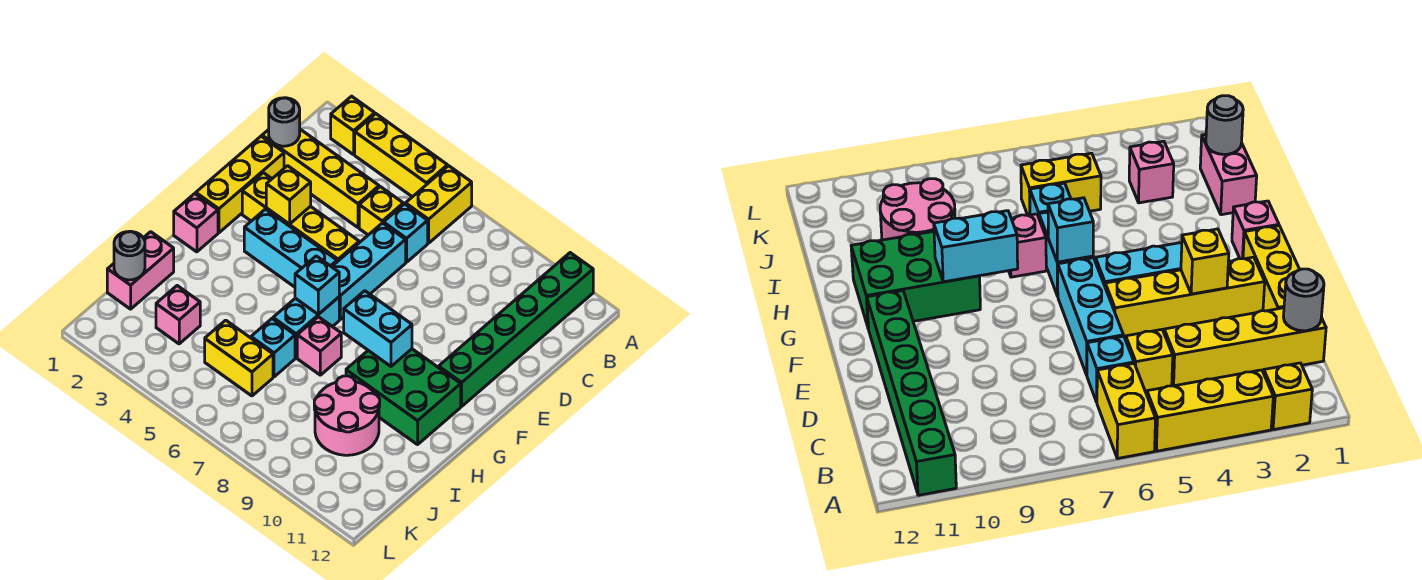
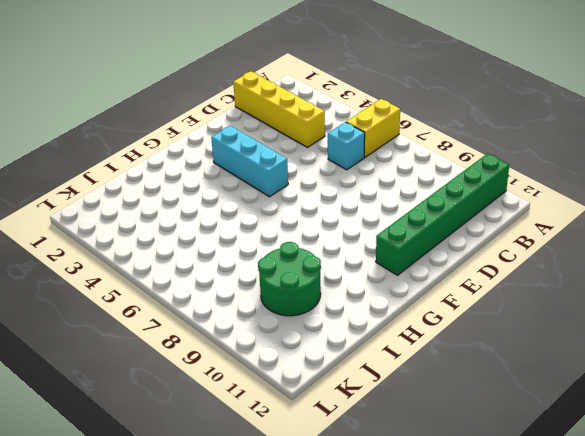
green round brick I9:J10 level 1 -> pink round brick I9:J10 level 1
none -> yellow brick A2 level 1
none -> yellow brick A3:A5 level 1
none -> yellow brick C5 level 1

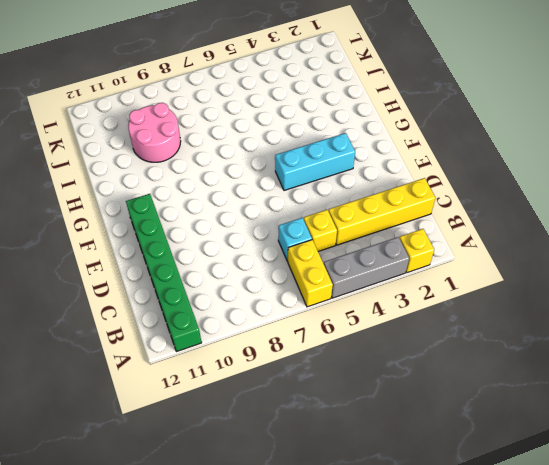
grey brick A3:A5 level 1 -> yellow brick A3:A5 level 1
none -> yellow brick D1:F1 level 1
none -> cyan brick D6:F6 level 1
none -> yellow brick E2:E5 level 1

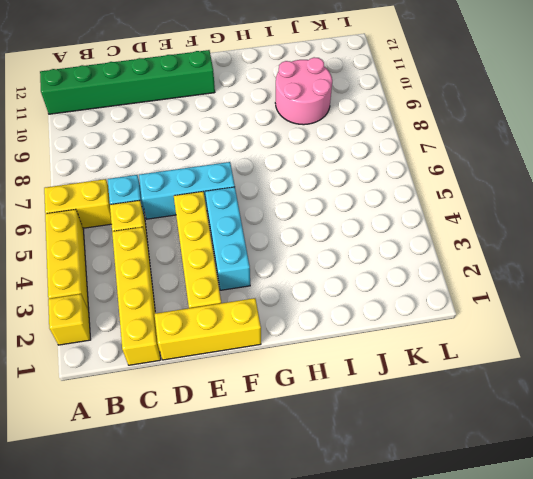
none -> pink brick G1 level 1
none -> cyan brick G6:H6 level 1
none -> green brick G9:H11 level 1

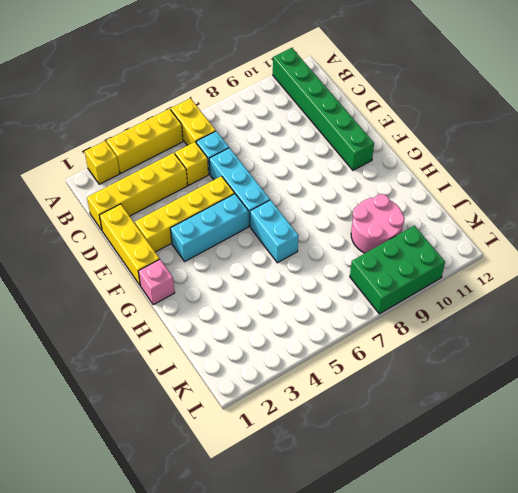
green brick K8:L10 level 1 -> green brick G9:H11 level 1
none -> pink brick H7 level 1
none -> pink brick I1:J1 level 1
none -> cyan brick I6 level 1

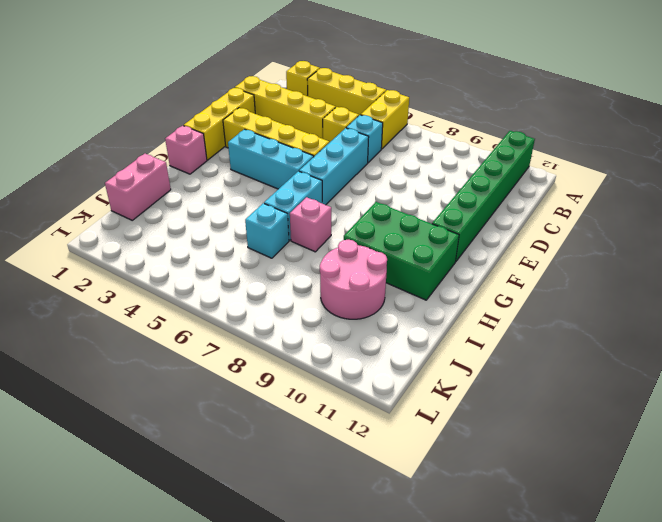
none -> pink brick J3 level 1
none -> yellow brick J5:J6 level 1
none -> grey round brick C1 level 2

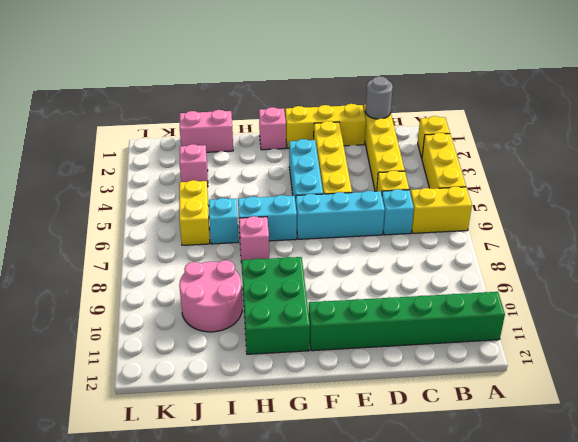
none -> yellow brick E3 level 2
none -> cyan brick G6 level 2
none -> cyan brick G8:G9 level 2

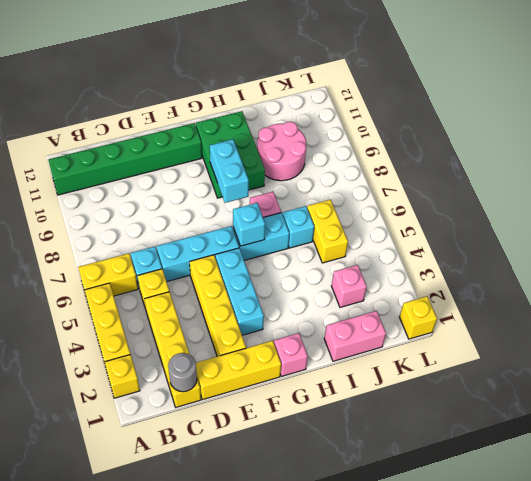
yellow brick L1 level 1 -> yellow brick E3 level 2
none -> grey round brick J1 level 2

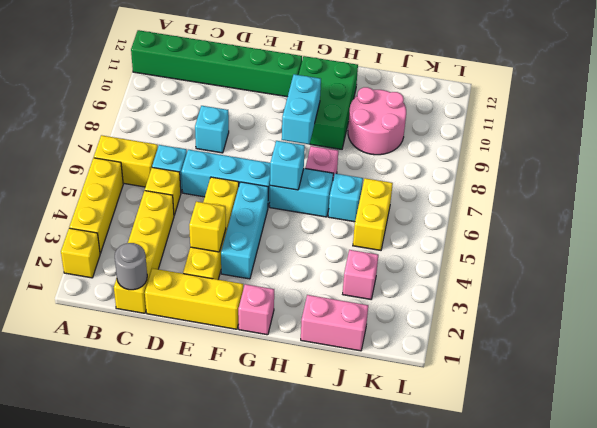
cyan brick D8 level 1 -> none
none -> grey round brick J1 level 2

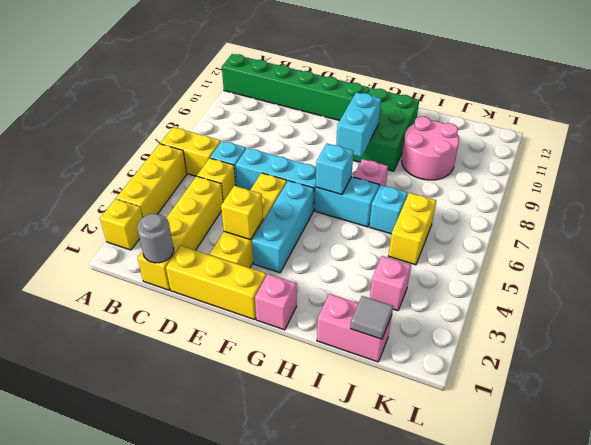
grey tile J1 level 2 -> grey round brick J1 level 2

